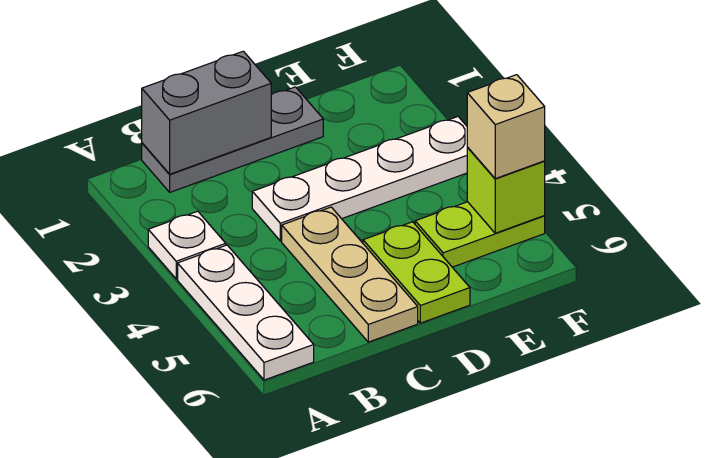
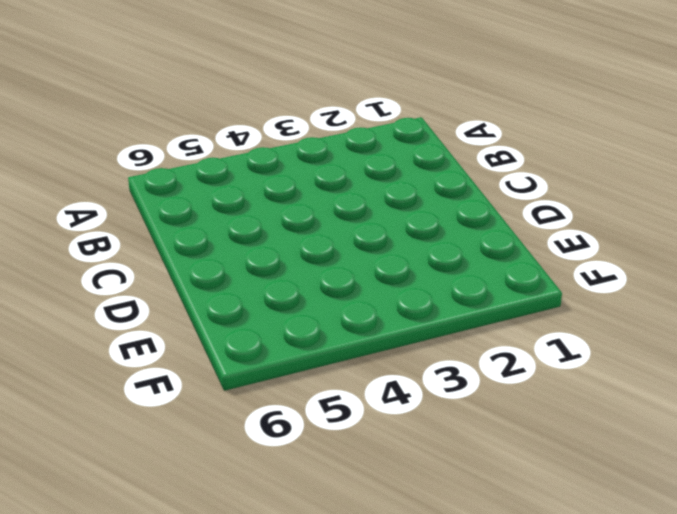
none -> white plate A3 level 1
none -> white plate A4:A6 level 1

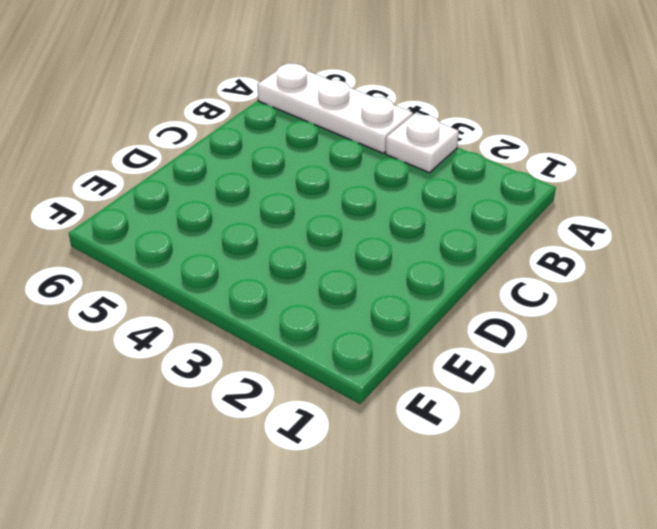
none -> grey plate B1:D1 level 1
none -> white plate C3:F3 level 1

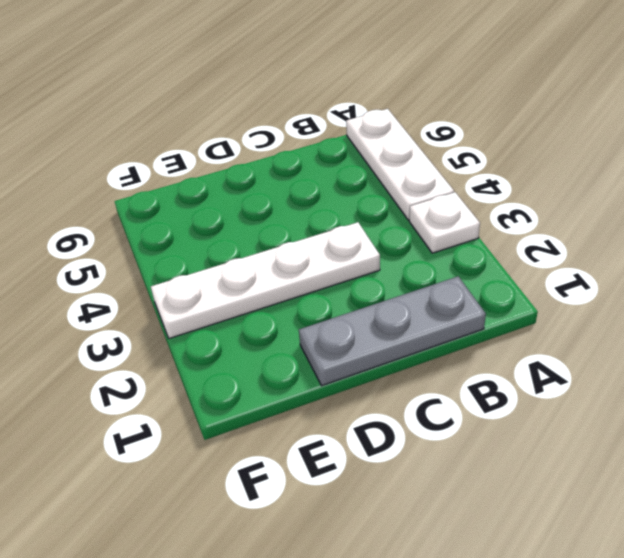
none -> tan plate C4:C6 level 1
none -> lime plate D5:D6 level 1

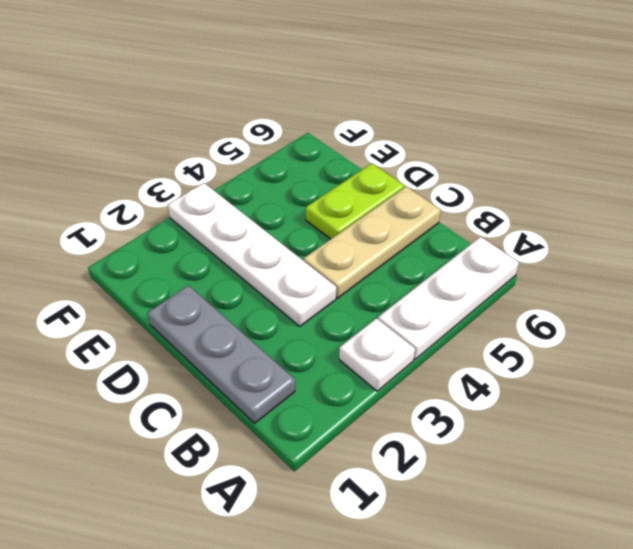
none -> lime plate E5:F5 level 1
none -> grey brick B1:C1 level 2

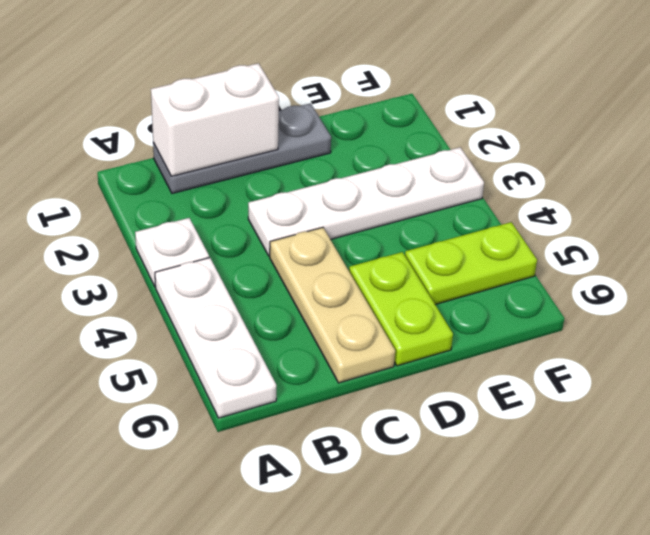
white brick B1:C1 level 2 -> grey brick B1:C1 level 2
none -> lime brick F5 level 2
none -> tan brick F5 level 3

